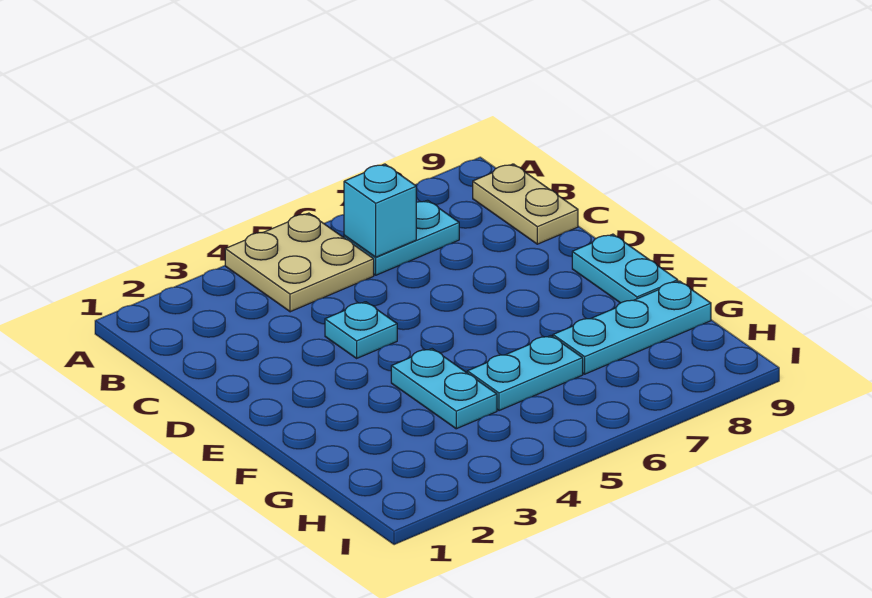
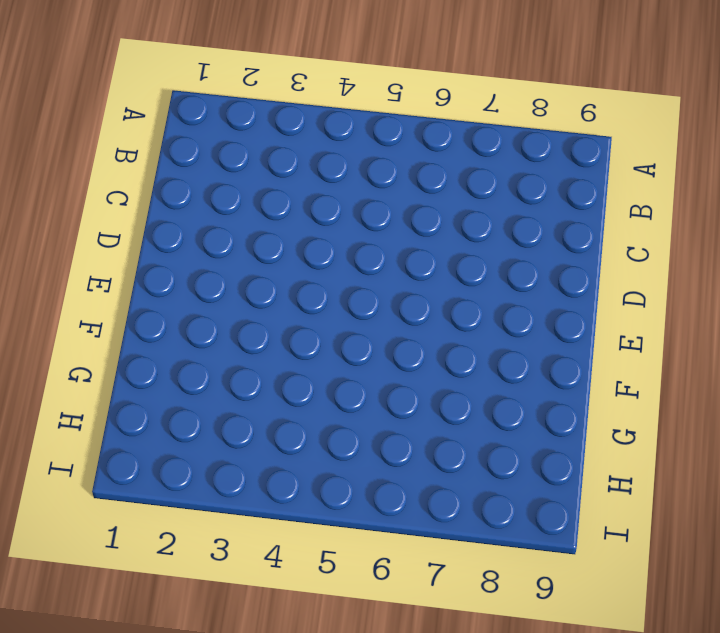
none -> tan plate A4:B5 level 1
none -> cyan plate B6:B7 level 1

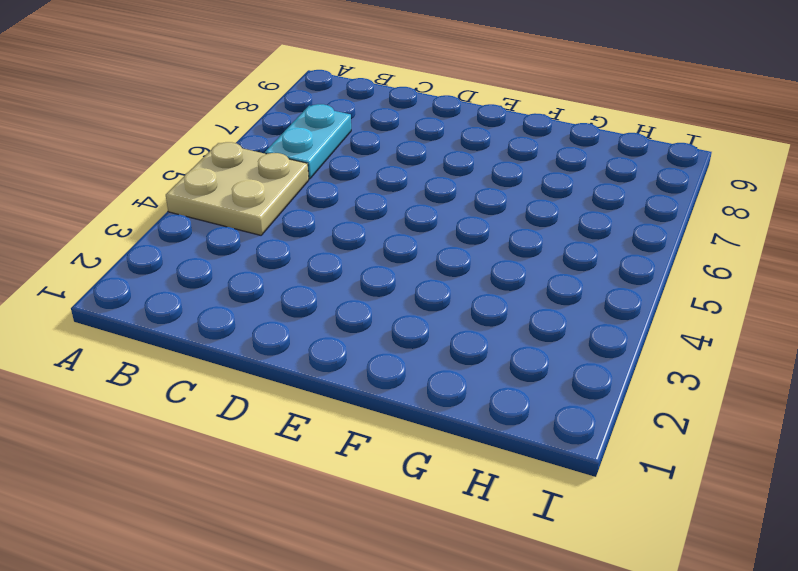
none -> tan plate B9:C9 level 1
none -> cyan plate D4 level 1

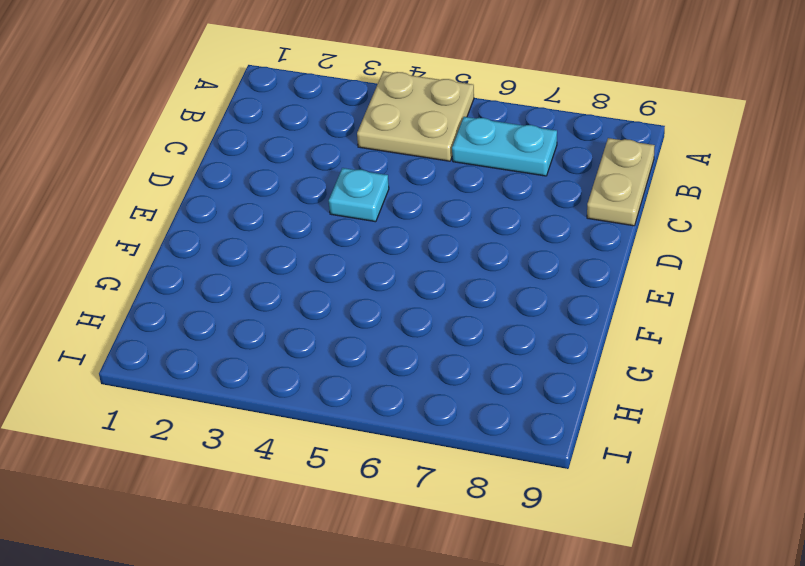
none -> cyan plate E9:F9 level 1
none -> cyan plate F4:G4 level 1

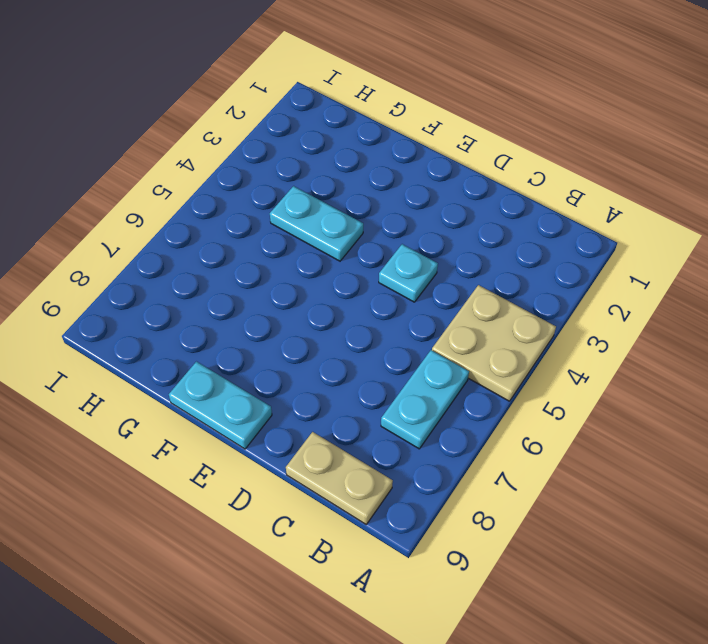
none -> cyan plate G5:G6 level 1
none -> cyan plate G7:G9 level 1

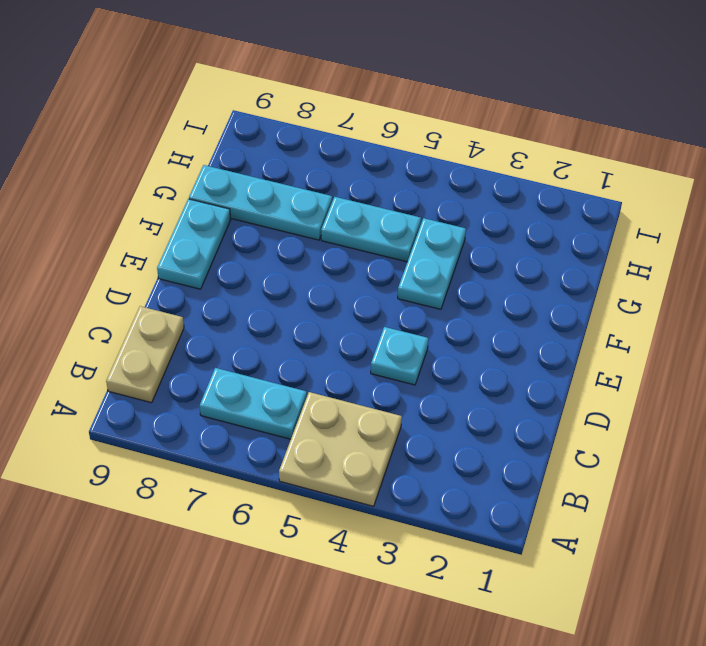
none -> cyan brick B6 level 2

